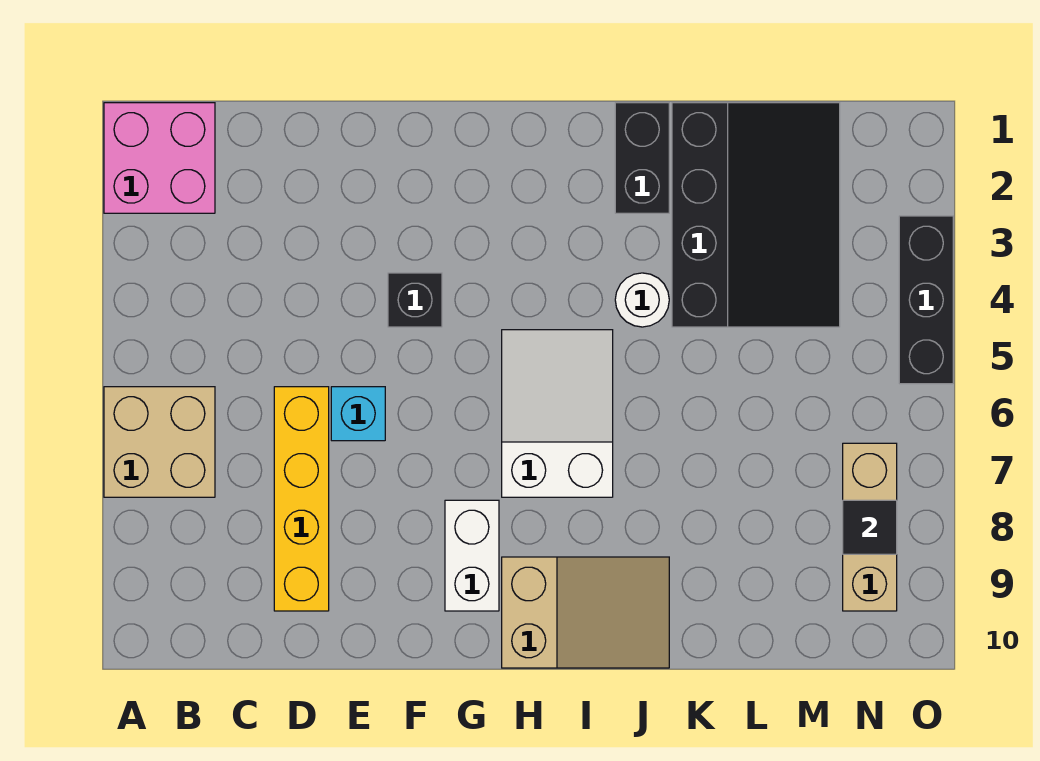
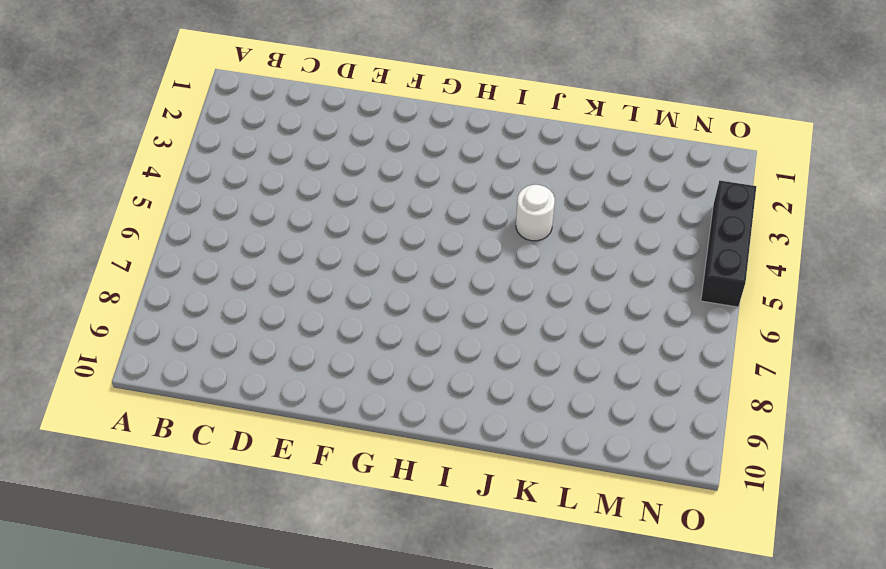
none -> pink brick A1:B2 level 1
none -> tan brick A6:B7 level 1
none -> yellow brick D6:D9 level 1

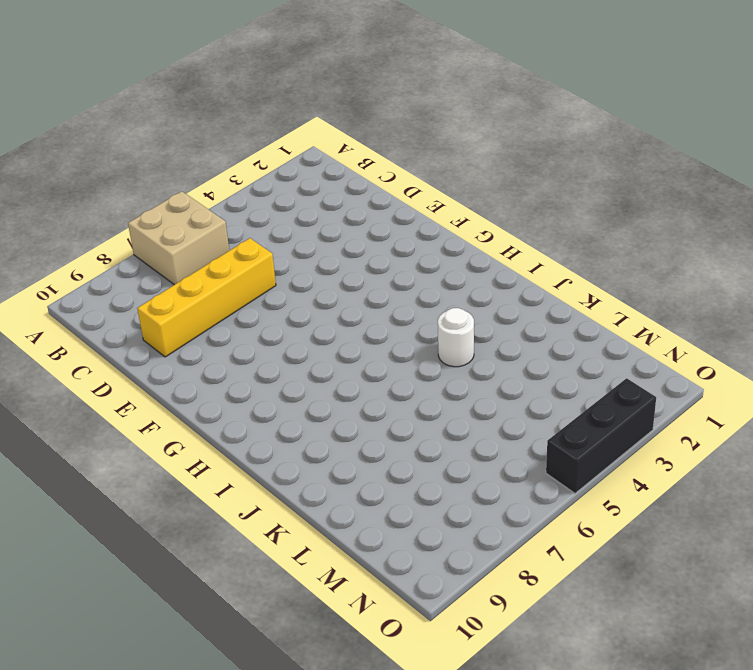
none -> pink brick A1:B2 level 1
none -> cyan brick E6 level 1
none -> black brick F4 level 1

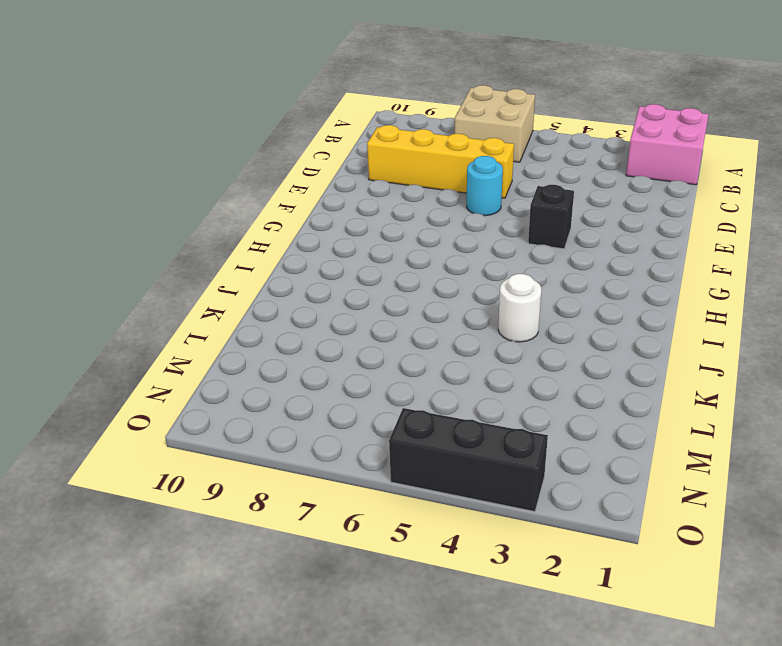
cyan round brick E6 level 1 -> cyan brick E6 level 1
none -> white brick G8:G9 level 1
none -> white slope H5:I7 level 1 top 7
none -> tan slope H9:J10 level 1 top H

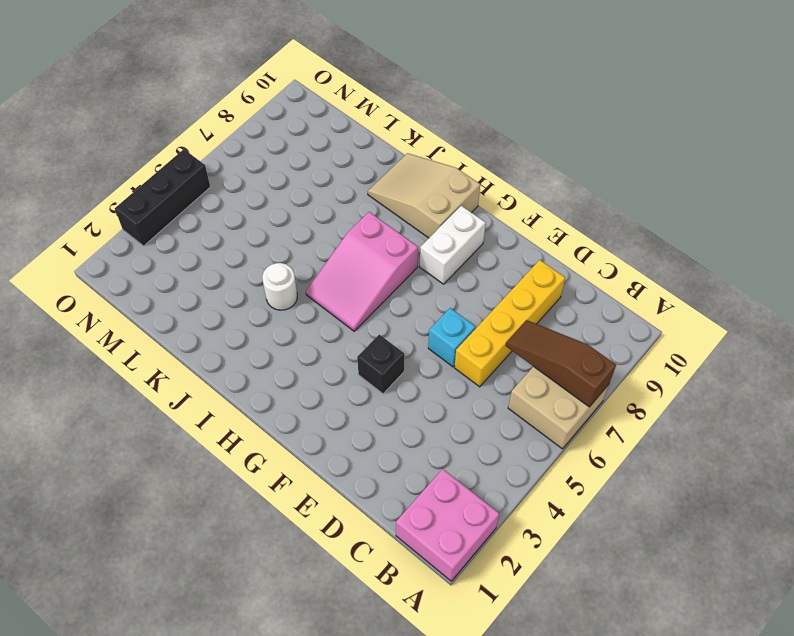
brown slope A7:C7 level 2 top A -> none
pink slope H5:I7 level 1 top 7 -> white slope H5:I7 level 1 top 7
none -> black brick J1:J2 level 1
none -> black slope K1:M4 level 1 top K
none -> tan brick N7:N9 level 1

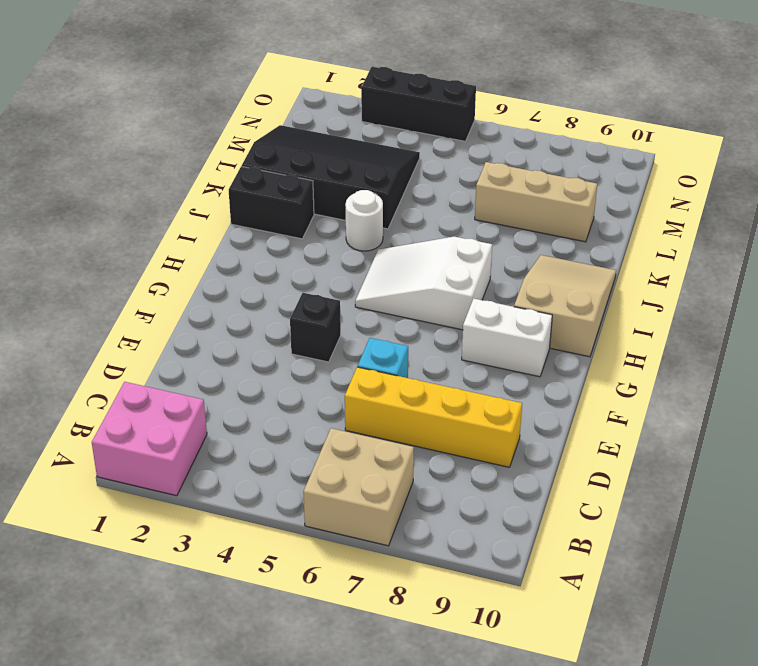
tan brick L7:L9 level 1 -> tan brick N7:N9 level 1
none -> black tile N8 level 2

